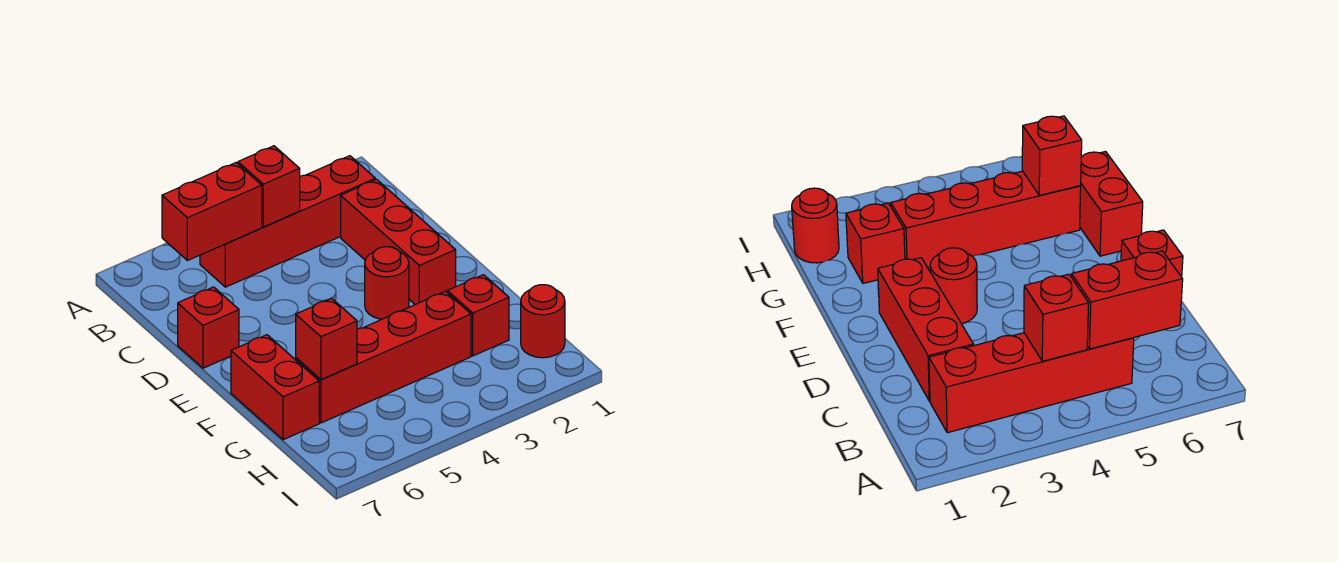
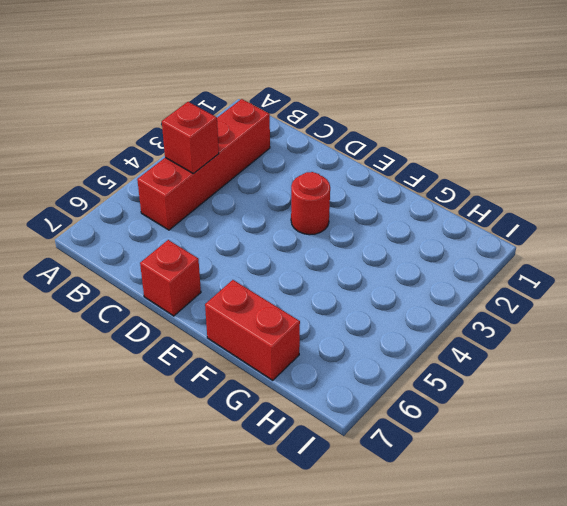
none -> red brick C2:E2 level 1
none -> red brick G2 level 1

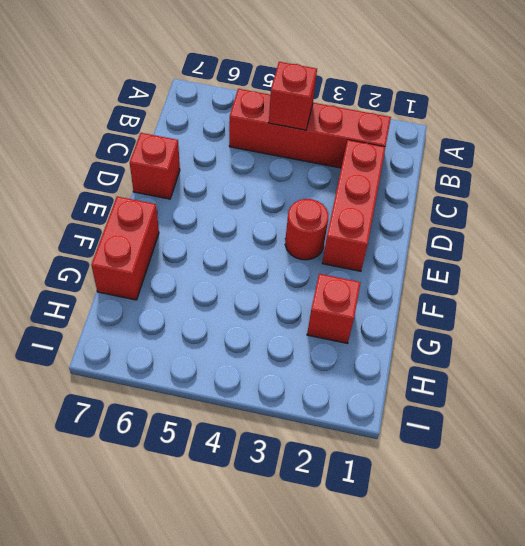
none -> red brick G3:G6 level 1
none -> red round brick H1 level 1

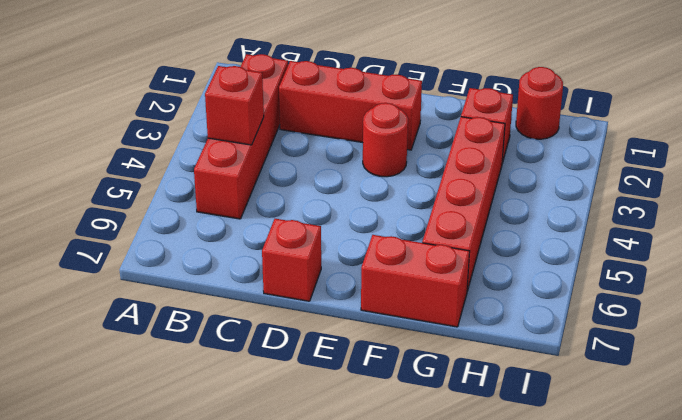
none -> red brick B5:B6 level 2
none -> red brick G6 level 2

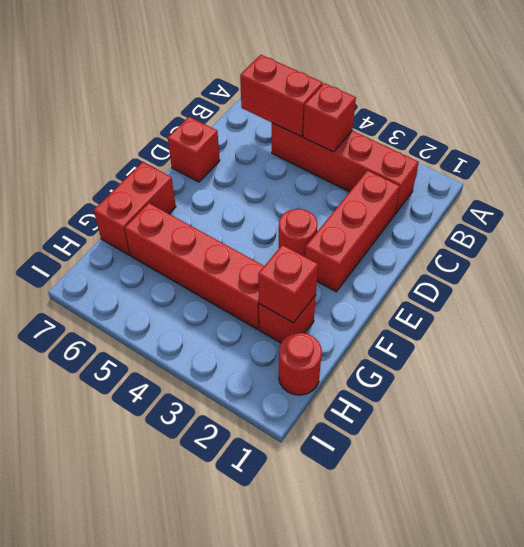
red brick G2 level 2 -> red brick G6 level 2

